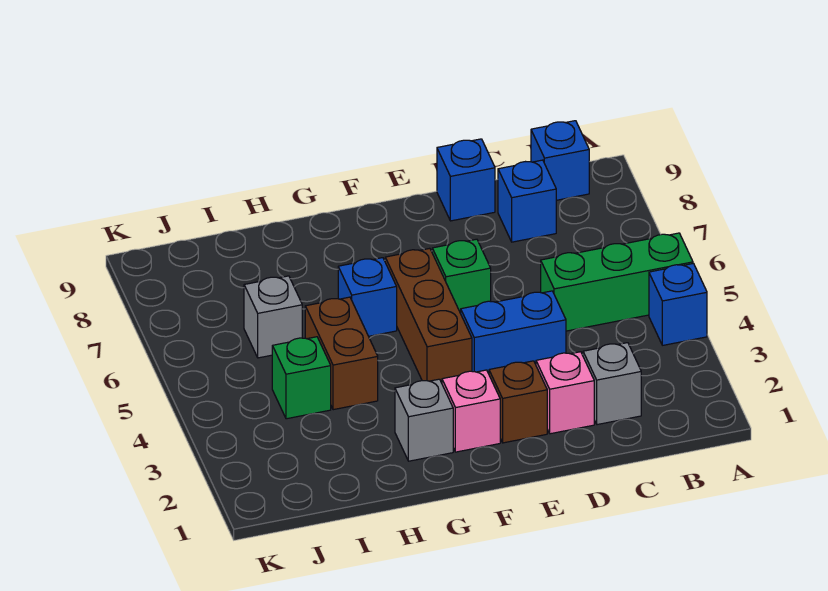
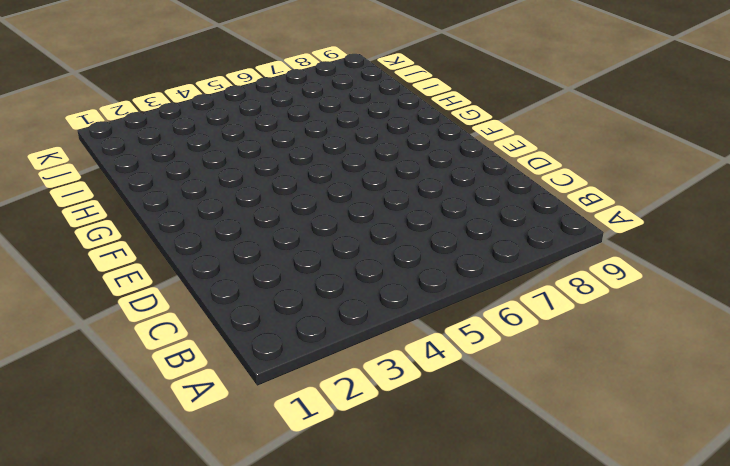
none -> blue brick A4 level 1
none -> green brick A5:C5 level 1
none -> blue brick B9 level 1

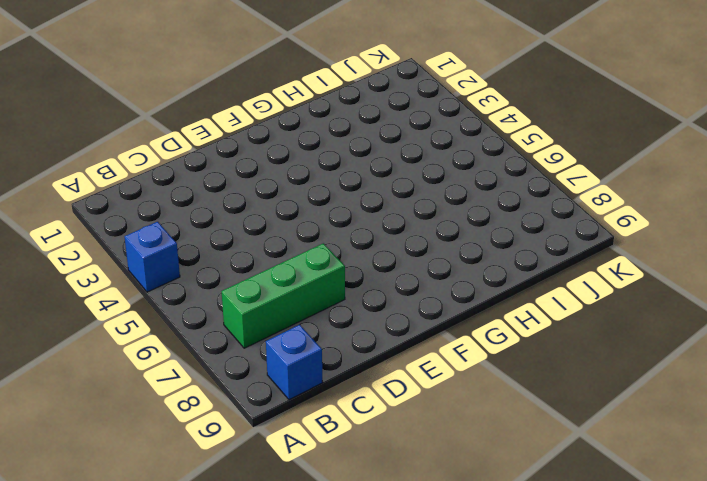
green brick B7:D7 level 1 -> green brick A5:C5 level 1
none -> grey brick C2 level 1
none -> blue brick C8 level 1
none -> pink brick D2 level 1

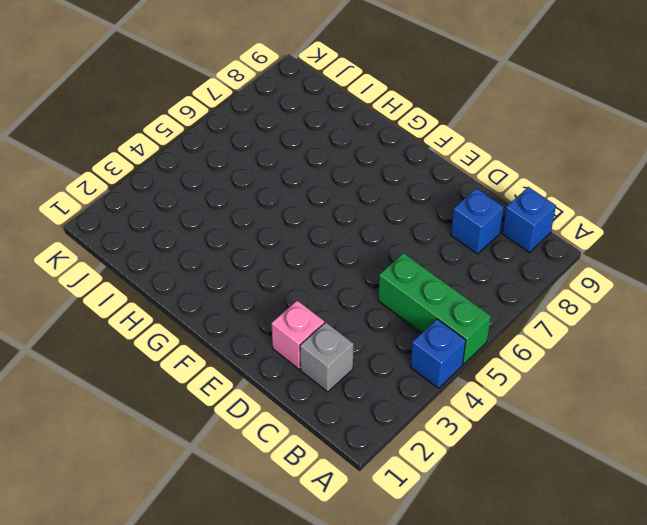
none -> blue brick D4:E4 level 1
none -> blue brick D9 level 1
none -> brown brick E2 level 1

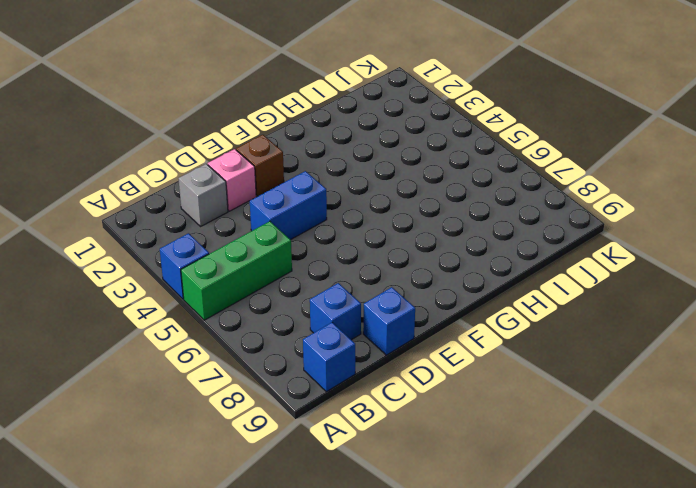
none -> green brick E6 level 1
none -> pink brick F2 level 1
none -> brown brick F4:F6 level 1

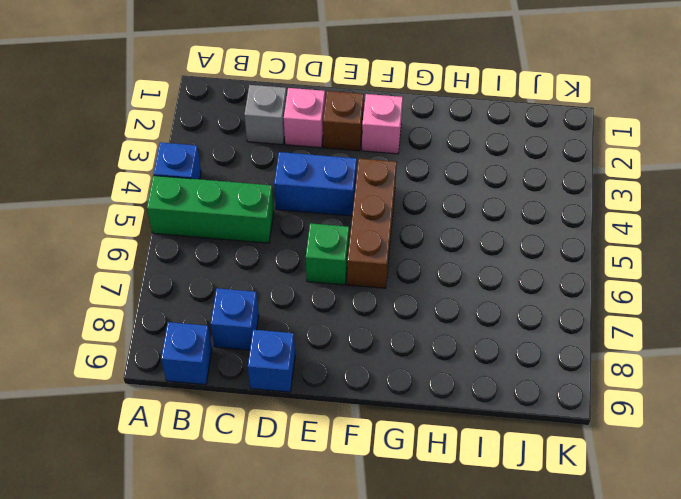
none -> grey brick G2 level 1
none -> blue brick G6 level 1
none -> brown brick H4:H5 level 1

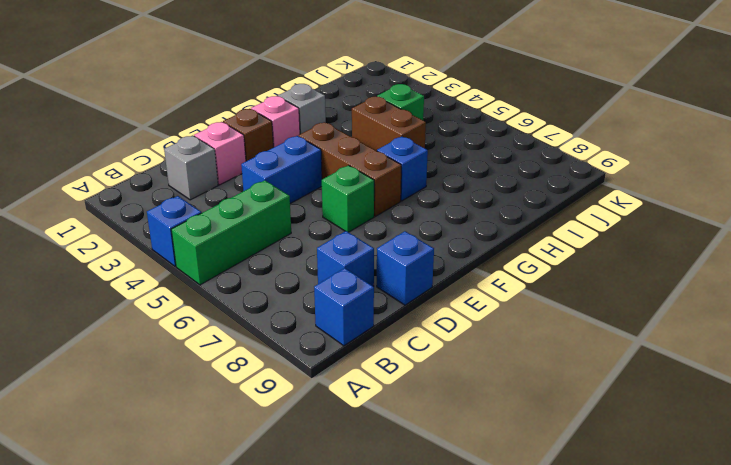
none -> grey brick I6 level 1

